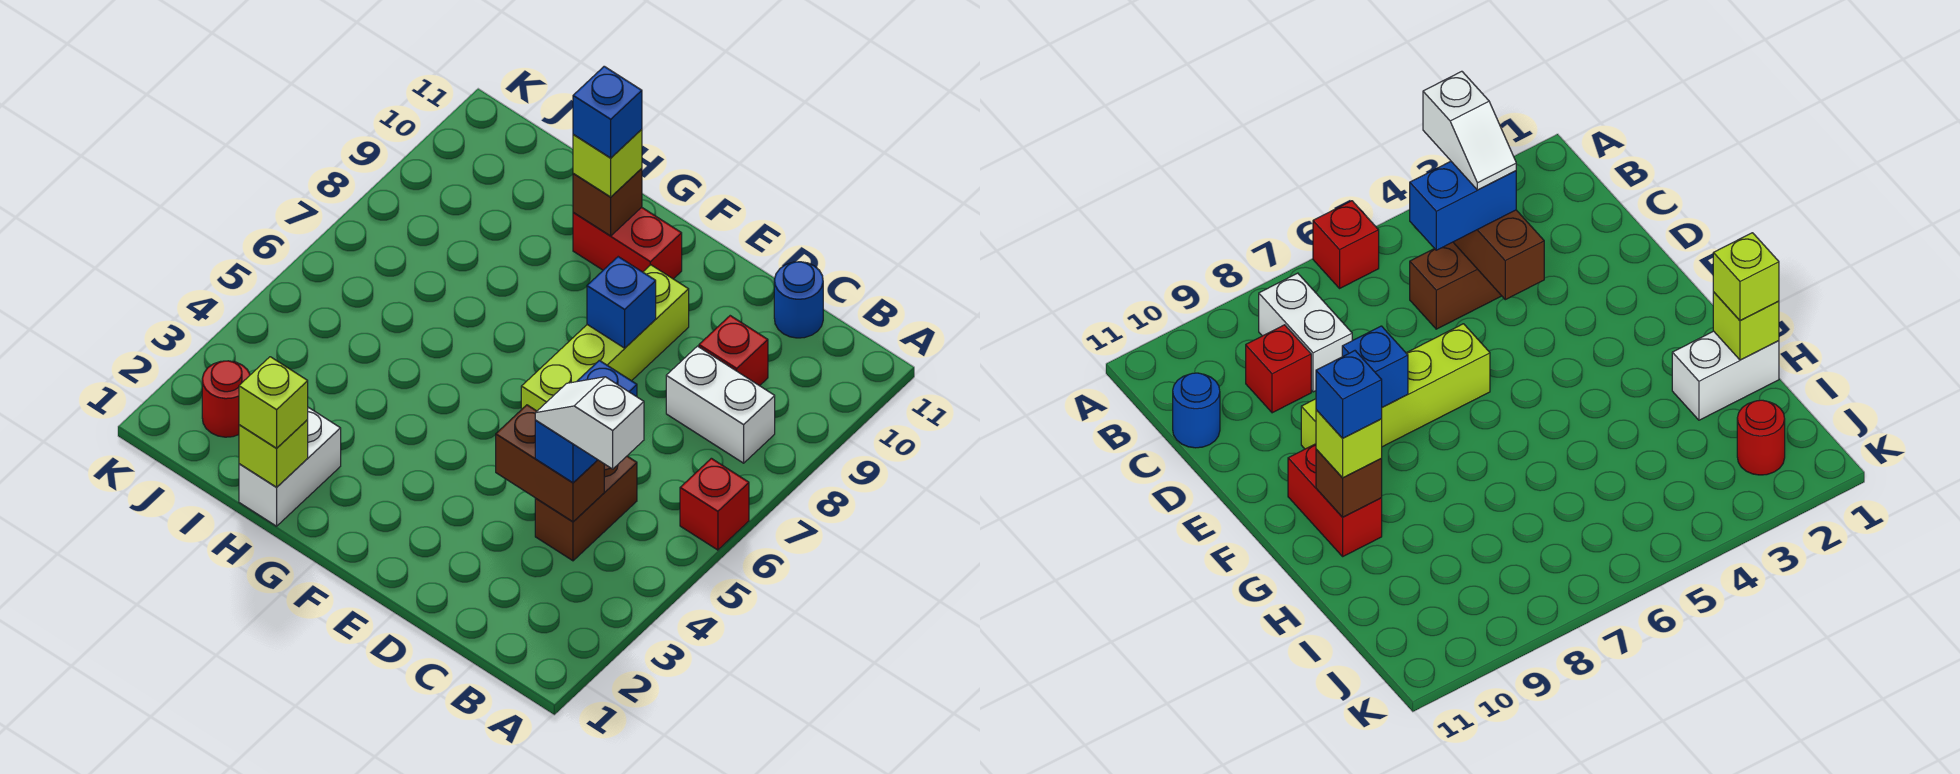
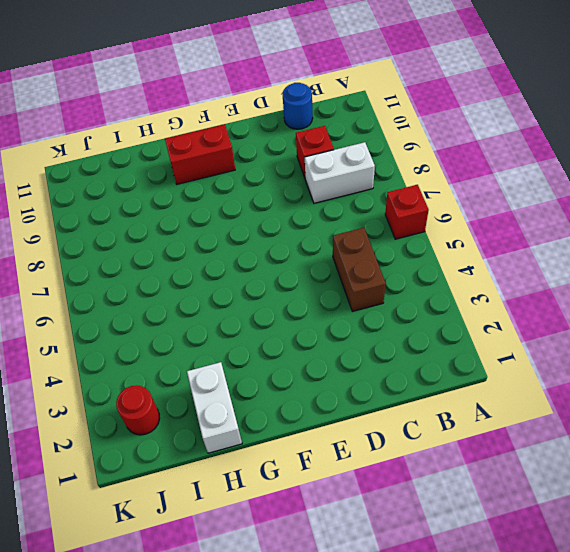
none -> lime brick E6:E9 level 1
none -> brown brick C4:D4 level 2
none -> blue brick E8 level 2

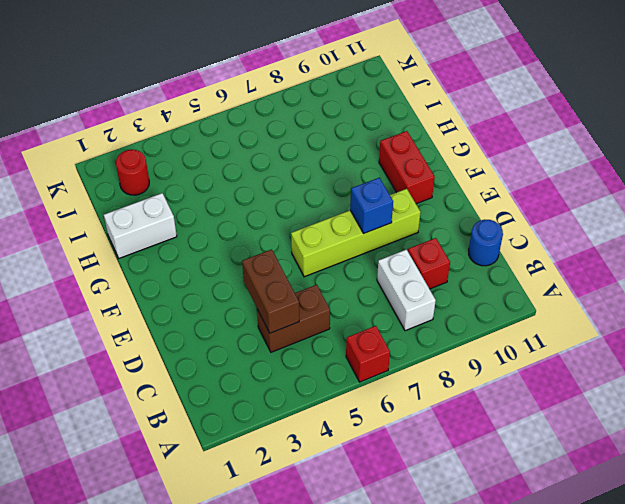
none -> brown brick G10 level 2
none -> lime brick H1 level 2
none -> blue brick C4:C5 level 3

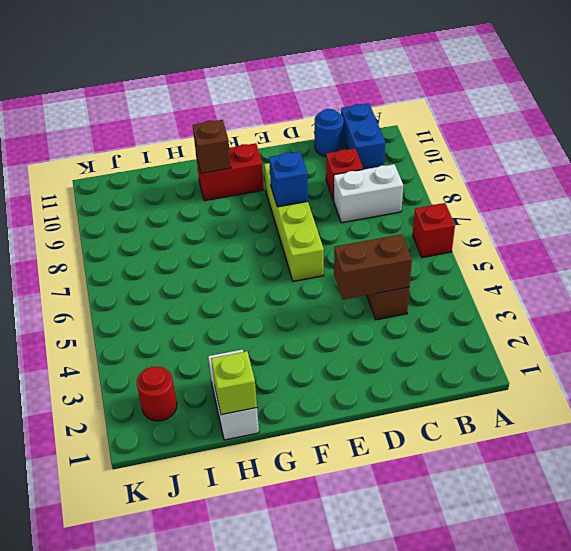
blue brick B10:B11 level 1 -> blue brick C4:C5 level 3
none -> lime brick G10 level 3
none -> lime brick H1 level 3
none -> white slope B4:C4 level 4 top B

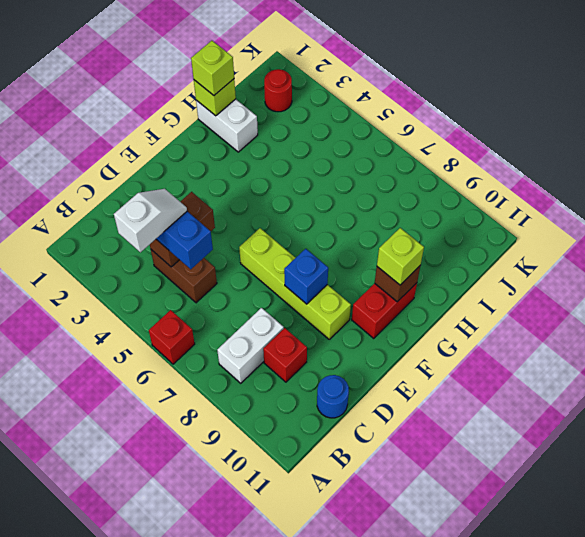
none -> blue brick G10 level 4

